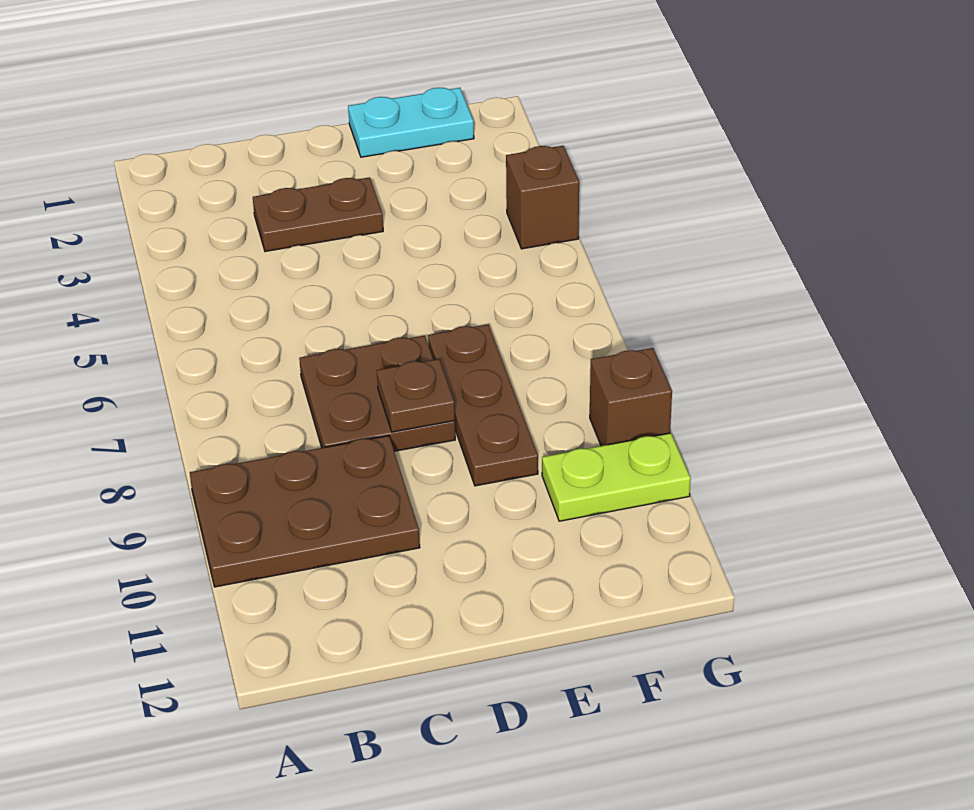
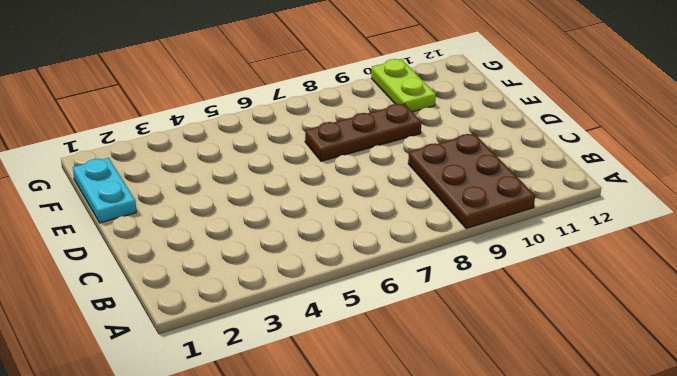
none -> brown plate C3:D3 level 1
none -> brown plate C7:D8 level 1

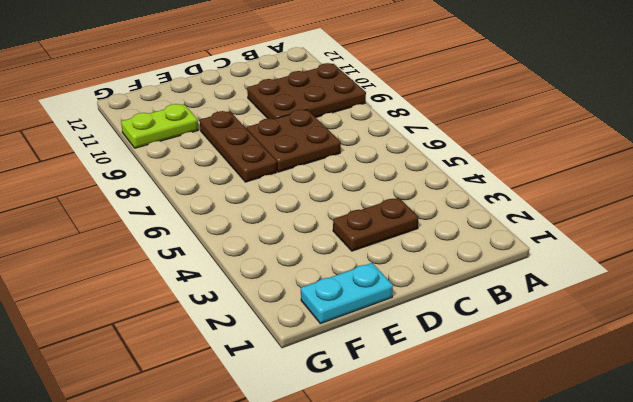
none -> brown brick G4 level 1
none -> brown brick G9 level 1

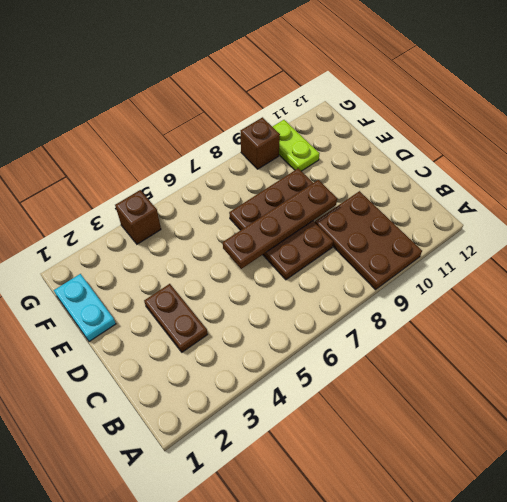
brown plate D6:D9 level 2 -> brown plate D8 level 2

